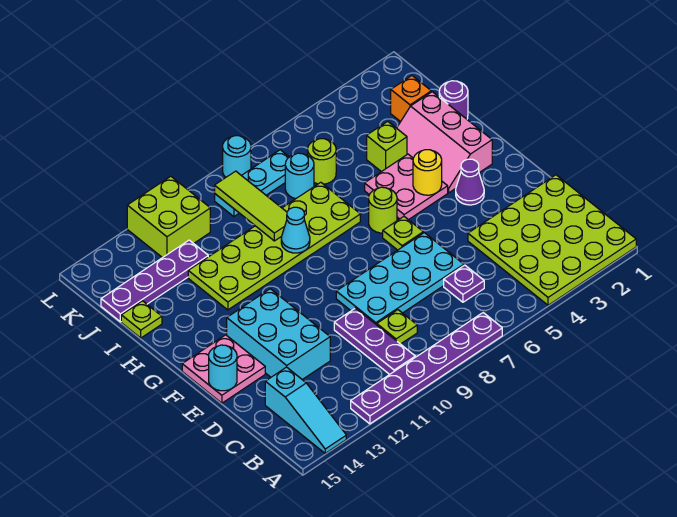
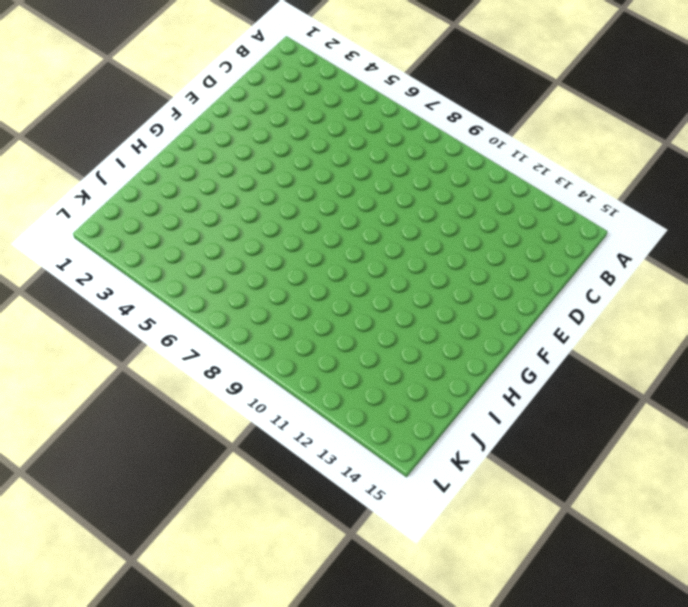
none -> lime plate A1:D4 level 1
none -> purple plate A7:A12 level 1
none -> cyan slope A14:C14 level 1 top C

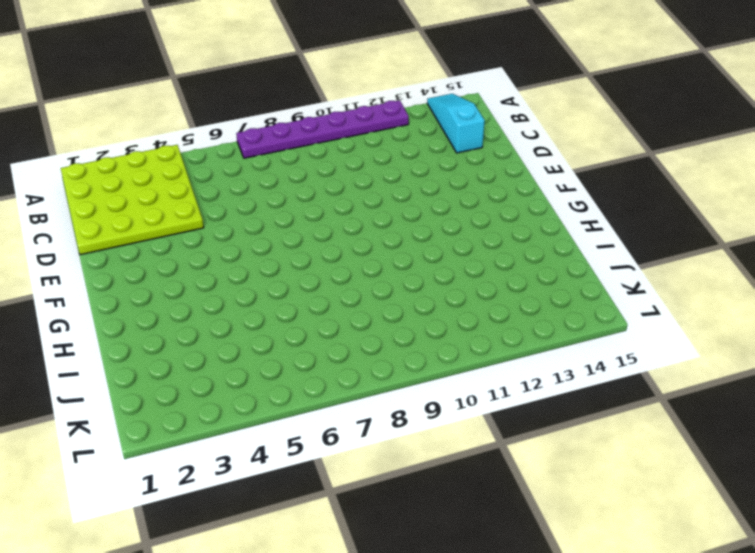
none -> purple plate B10:D10 level 1
none -> purple plate C6 level 1
none -> lime plate C9 level 1

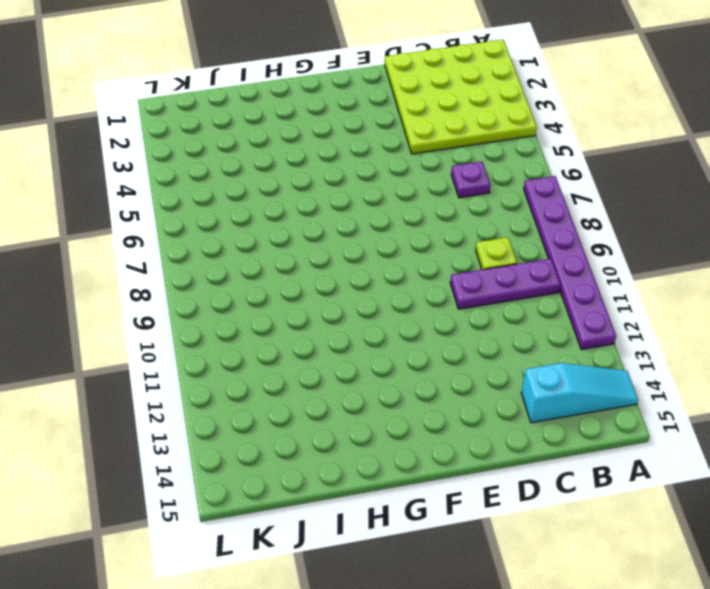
none -> cyan plate D6:E9 level 1
none -> cyan brick D12:F13 level 1
none -> pink plate E14:F15 level 1

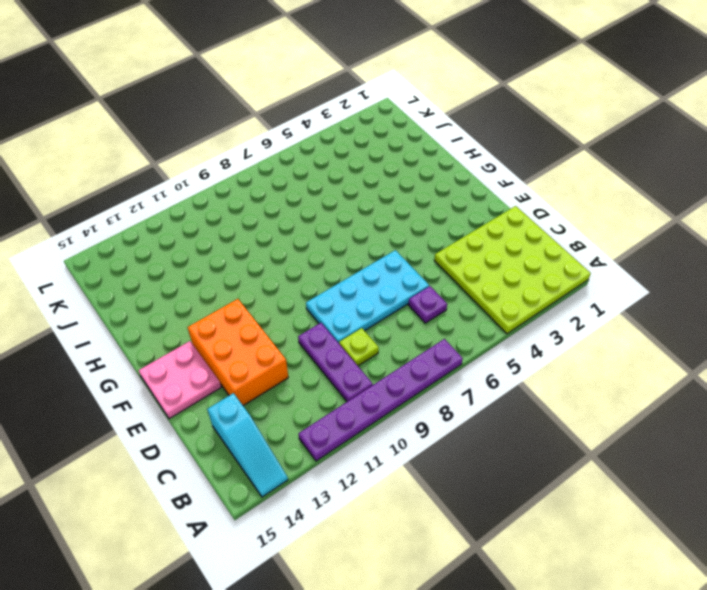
orange brick D12:F13 level 1 -> cyan brick D12:F13 level 1
none -> purple cone F3 level 1
none -> lime plate F6 level 1
none -> pink slope G2:I3 level 1 top 2

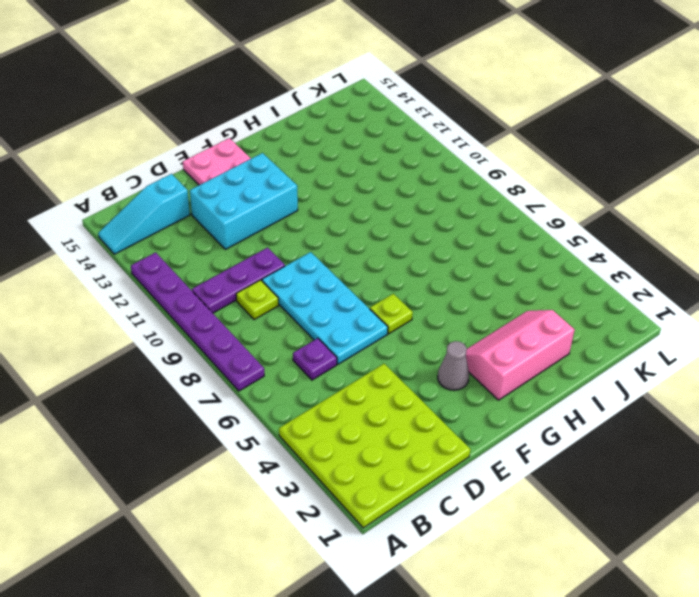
grey cone F3 level 1 -> purple cone F3 level 1
none -> pink plate G4:H5 level 1
none -> lime round brick G6 level 1
none -> lime plate H7:I12 level 1

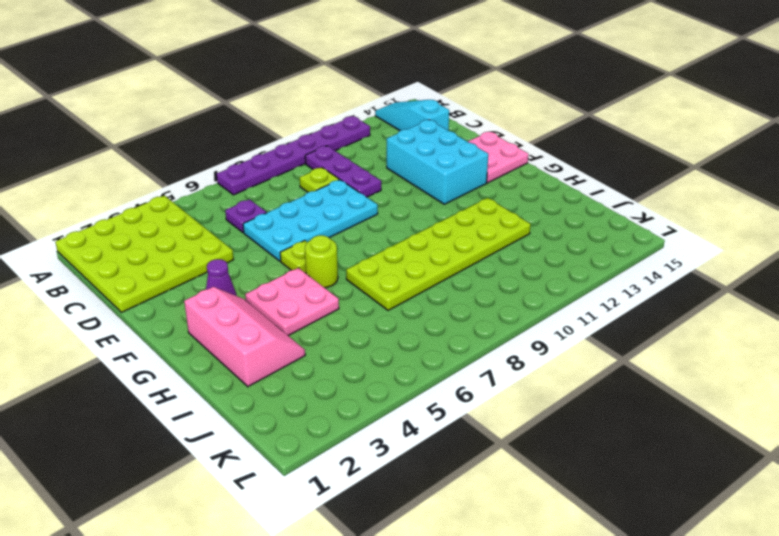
none -> purple round brick I1 level 1
none -> lime brick I4 level 1
none -> lime plate I15 level 1

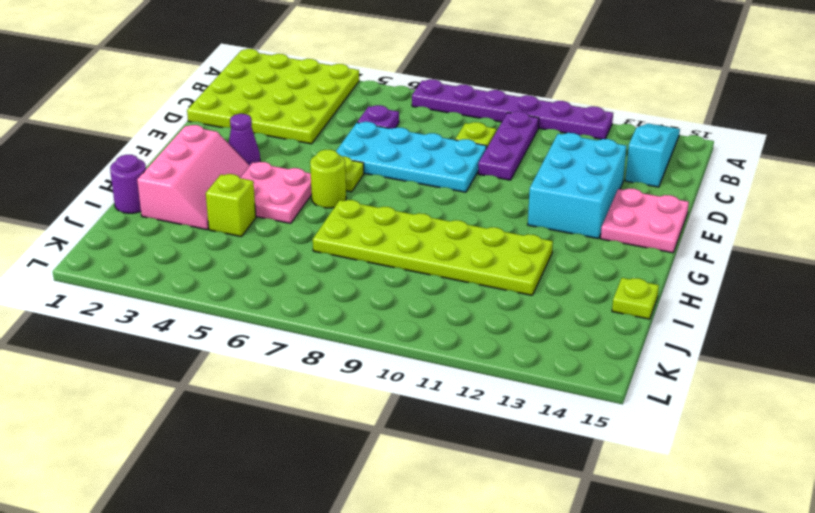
none -> orange brick J2 level 1
none -> lime round brick J6 level 1
none -> cyan round brick J7 level 1

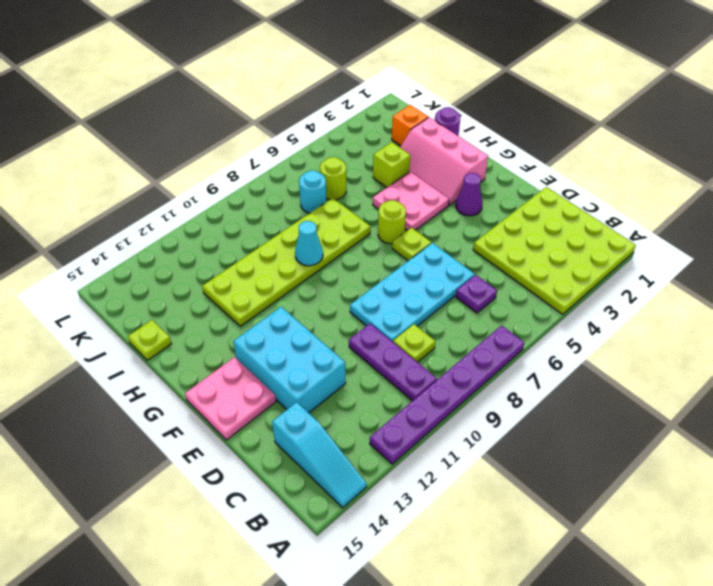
none -> purple plate J12:J15 level 1
none -> cyan plate K7:K9 level 1
none -> lime brick K11:L12 level 1

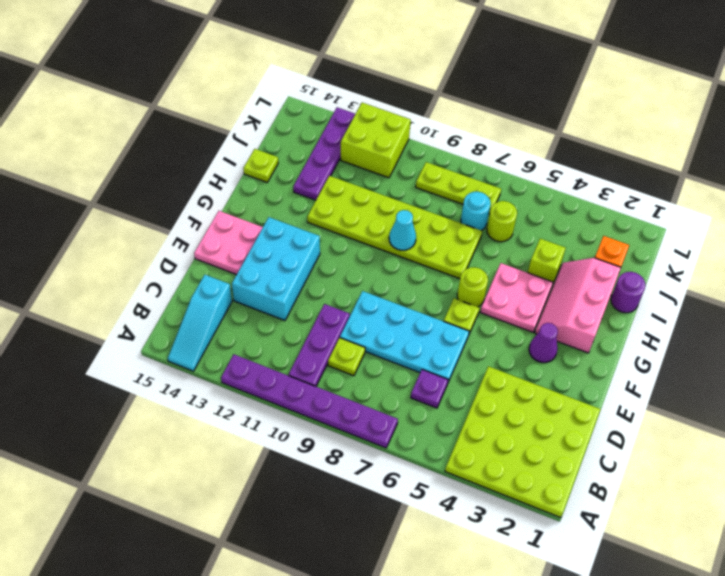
purple plate I13:L13 level 1 -> purple plate J12:J15 level 1
lime plate K7:K9 level 1 -> cyan plate K7:K9 level 1
none -> cyan round brick L8 level 1
none -> cyan round brick E15 level 2
none -> yellow round brick G4 level 2

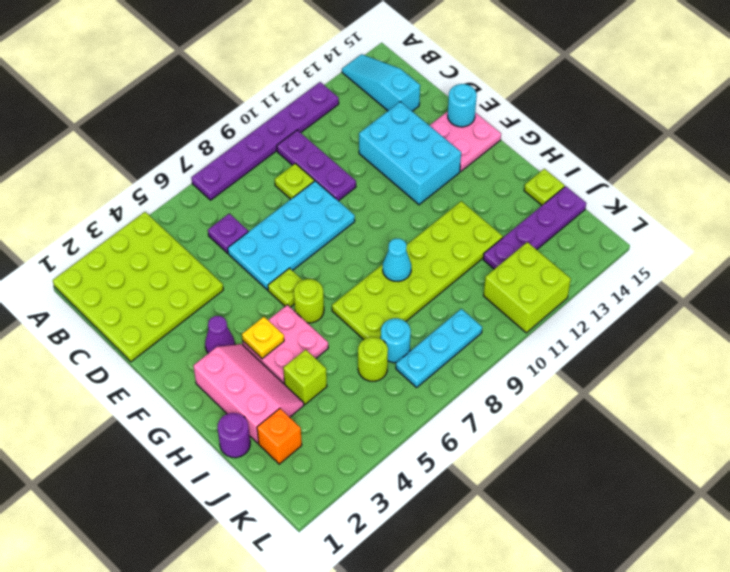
yellow plate G4 level 2 -> yellow round brick G4 level 2
none -> cyan round brick L8 level 1
none -> lime tile I9:K9 level 2

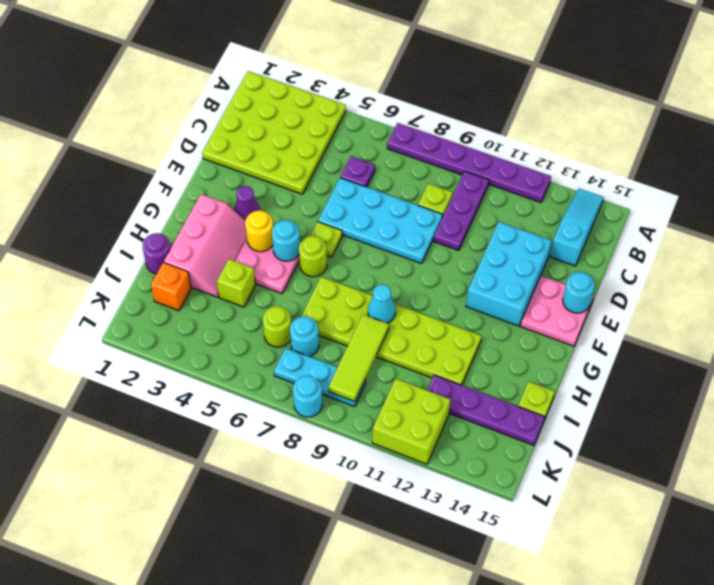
cyan round brick G5 level 2 -> none

